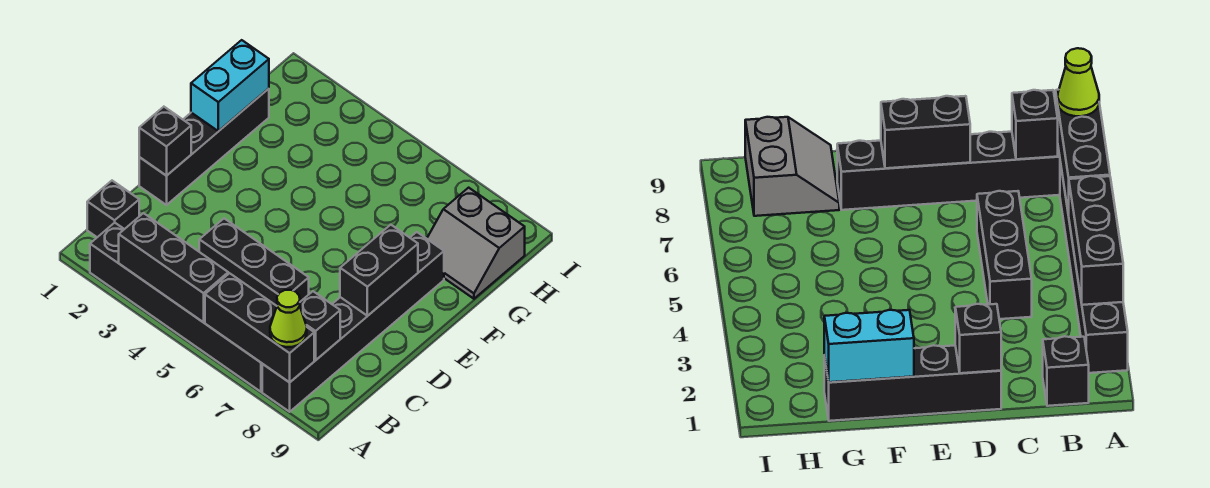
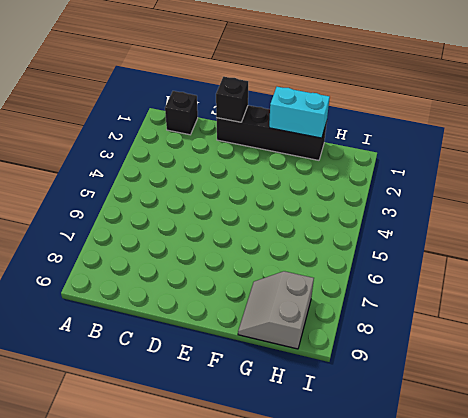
none -> black brick A2:A7 level 1
none -> black brick A8:F8 level 1
none -> black brick C4:C6 level 1

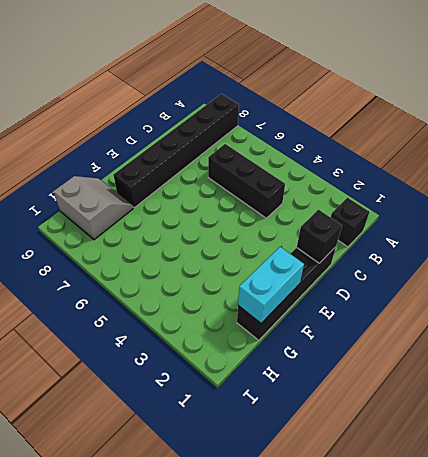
none -> black brick A2:A7 level 1
none -> black brick A3:A5 level 2
none -> black brick A6:A8 level 2

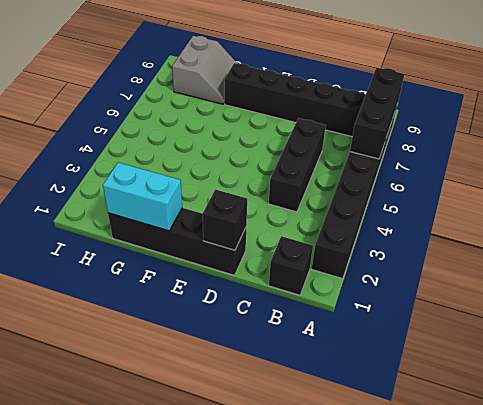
none -> black brick A3:A5 level 2
none -> black brick B8 level 2
none -> black brick D8:E8 level 2

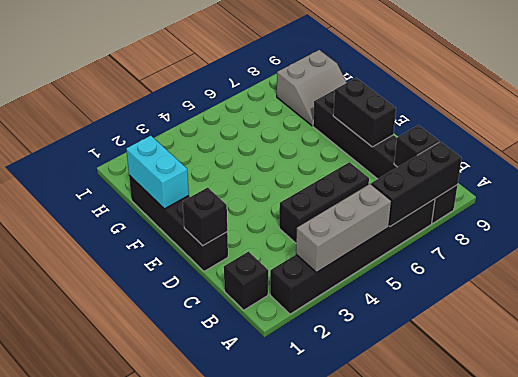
grey brick A3:A5 level 2 -> black brick A3:A5 level 2
none -> lime cone A8 level 3

